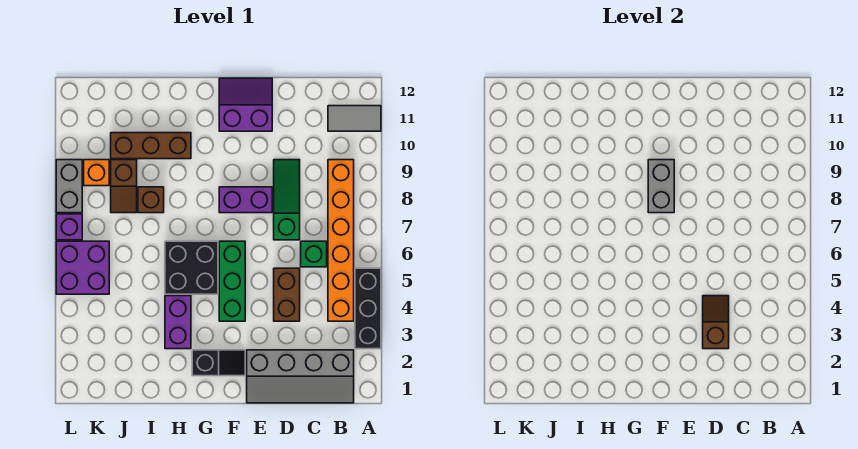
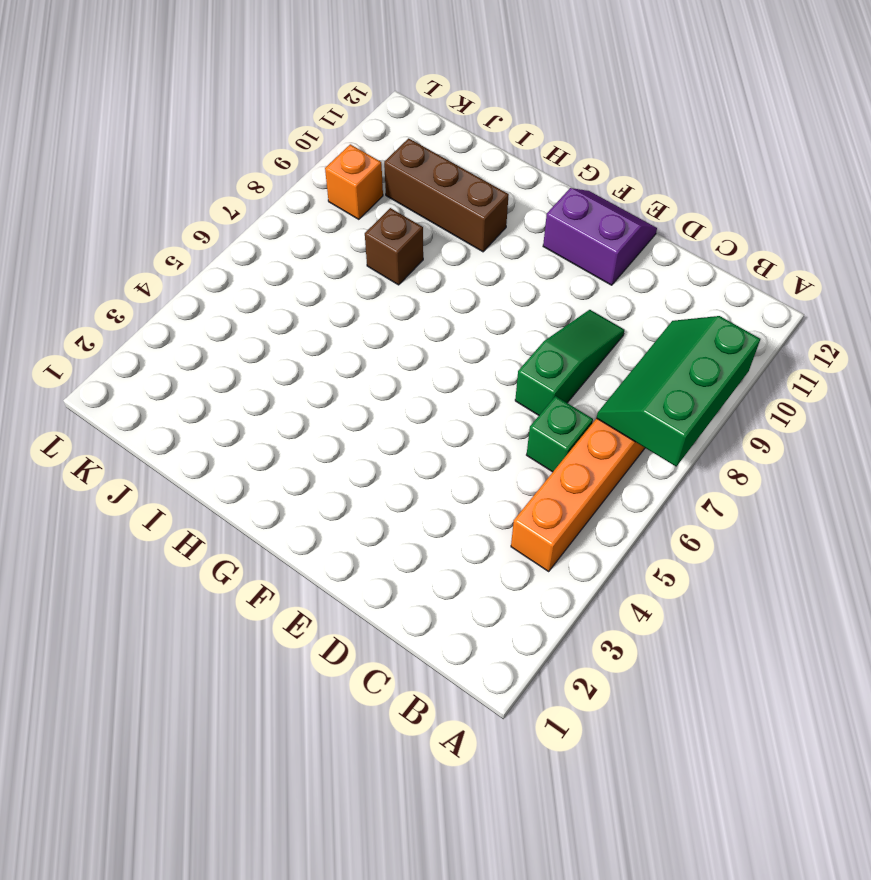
green slope A7:B9 level 2 top A -> none
none -> black brick A3:A5 level 1
none -> grey tile A11:B11 level 1
none -> grey slope B1:E2 level 1 top 2

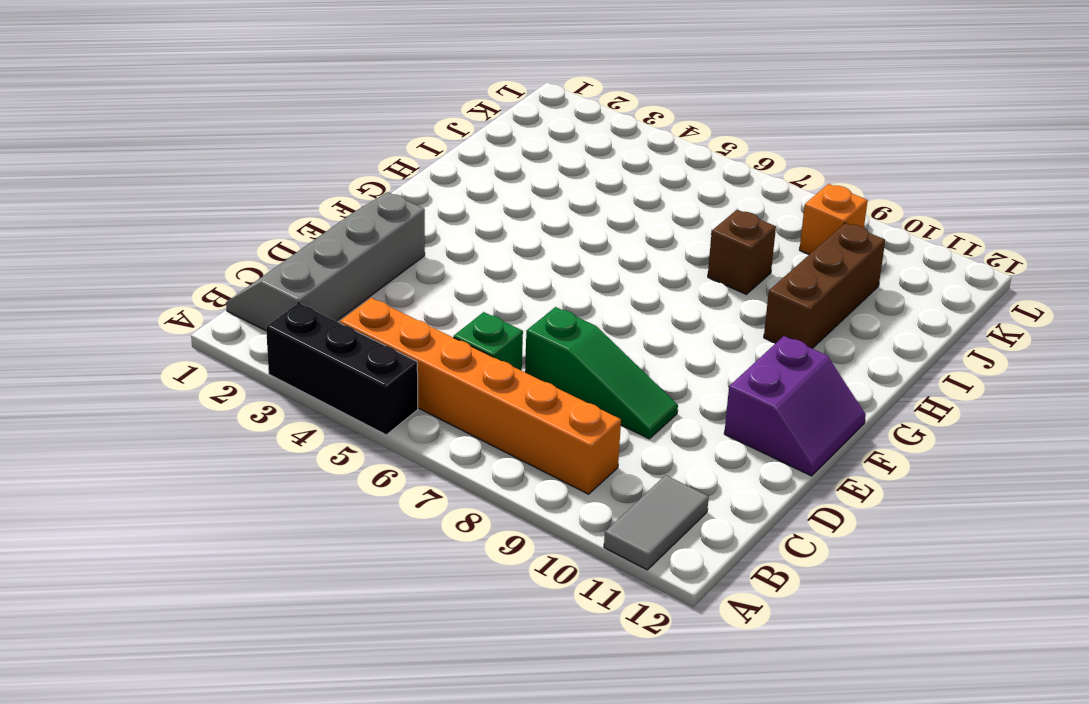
none -> brown brick D4:D5 level 1
none -> purple brick E8:F8 level 1
none -> black slope F2:G2 level 1 top G

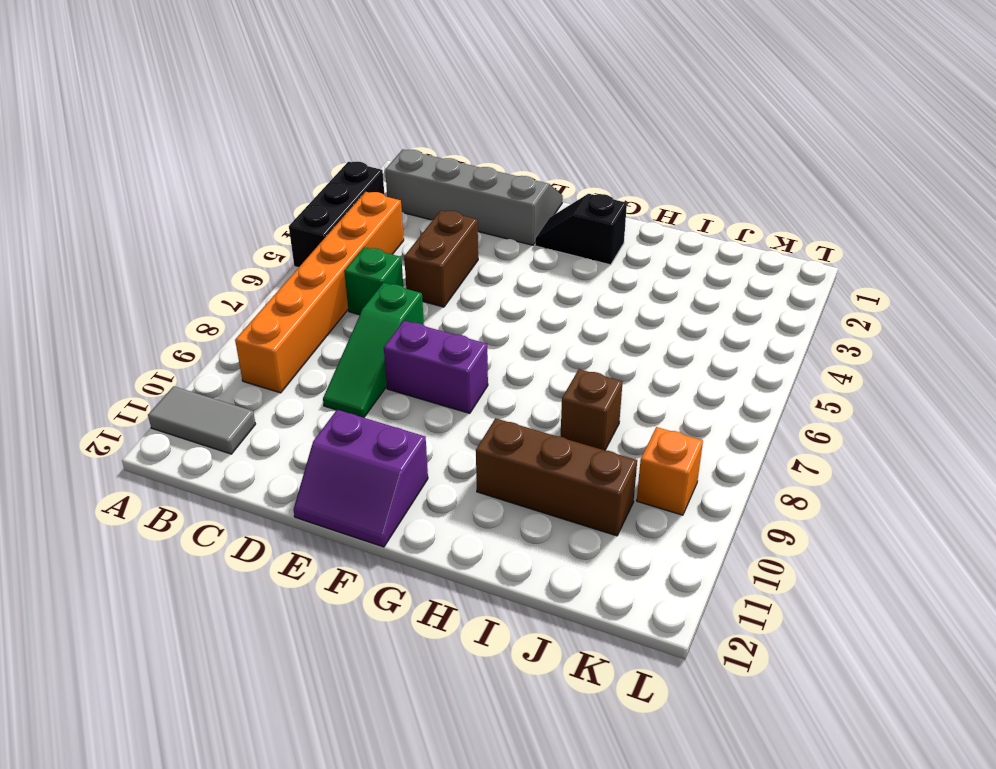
none -> green brick F4:F6 level 1
none -> black brick G5:H6 level 1
none -> purple brick H3:H4 level 1

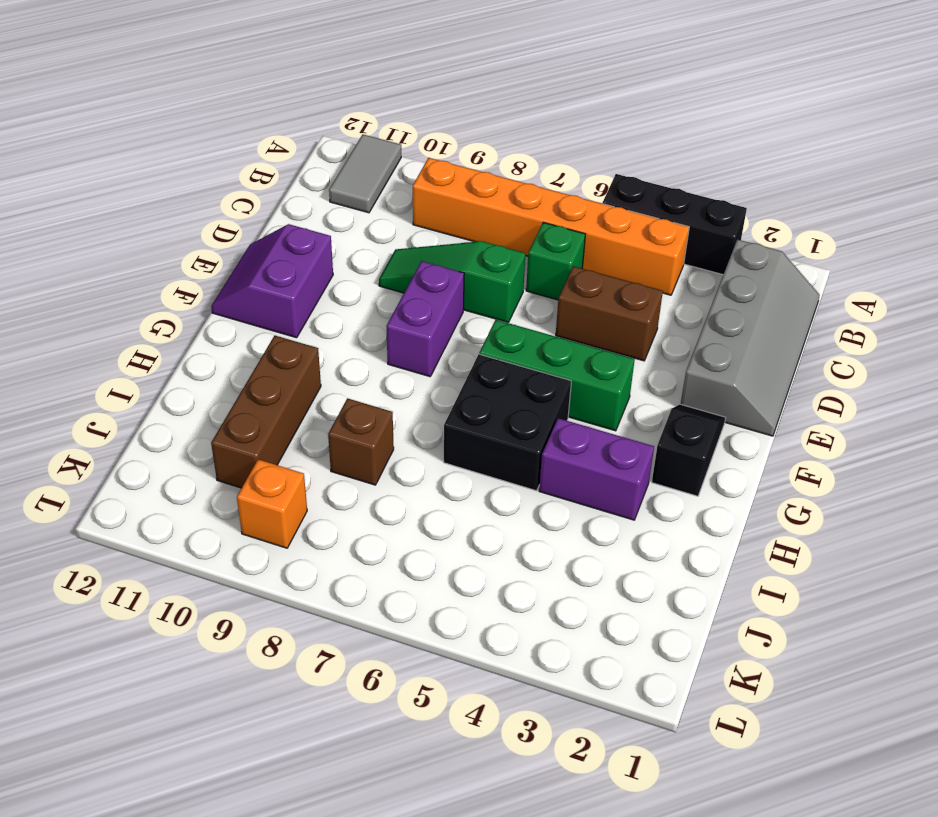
none -> brown slope J8:J9 level 1 top 9
none -> purple brick K5:L6 level 1
none -> purple brick L7 level 1

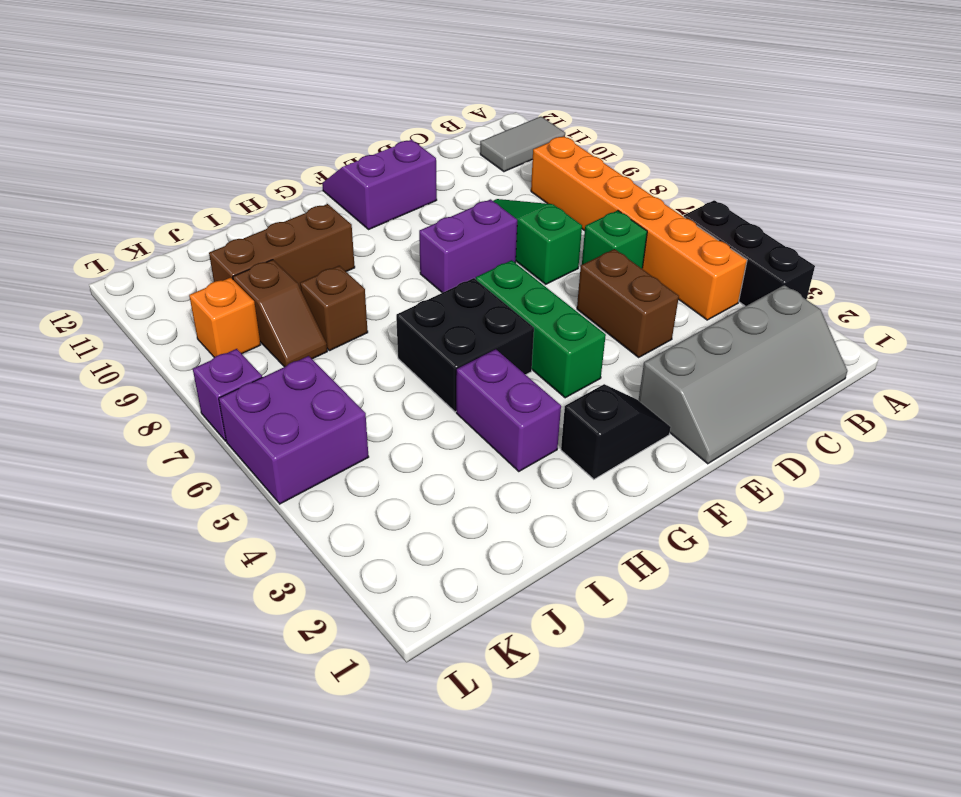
none -> grey brick L8:L9 level 1
none -> brown slope D3:D4 level 2 top 3
none -> grey brick F8:F9 level 2

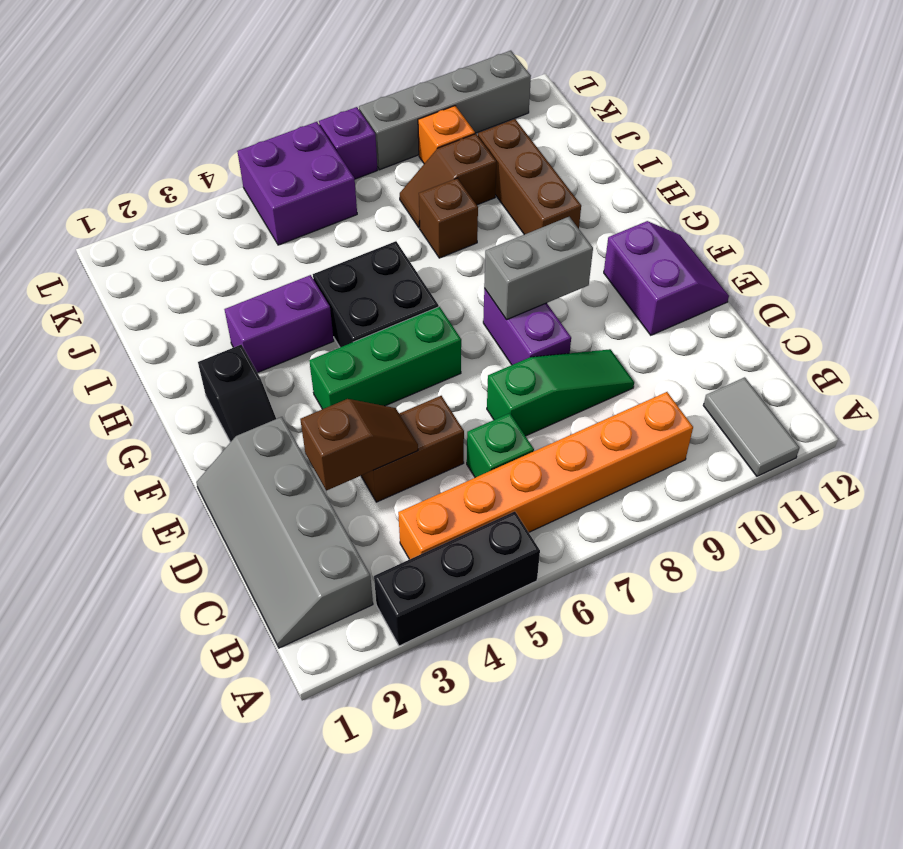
grey brick L8:L11 level 1 -> grey brick L8:L9 level 1

